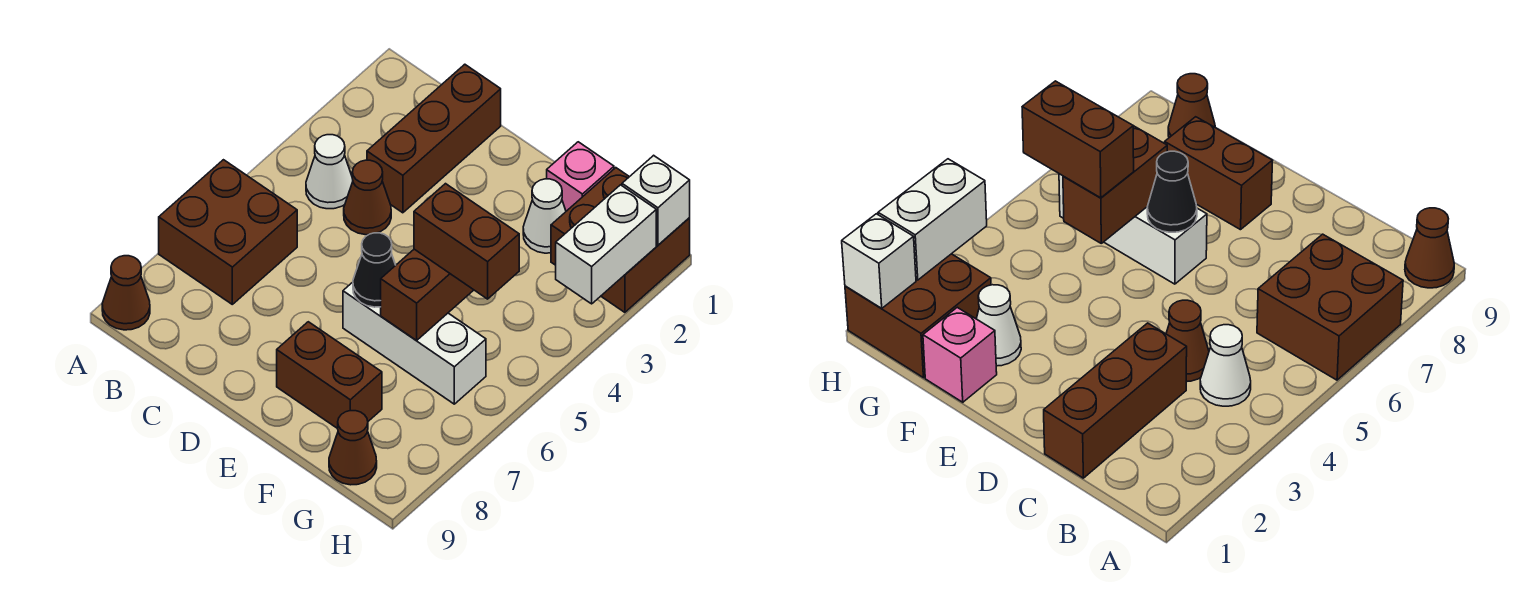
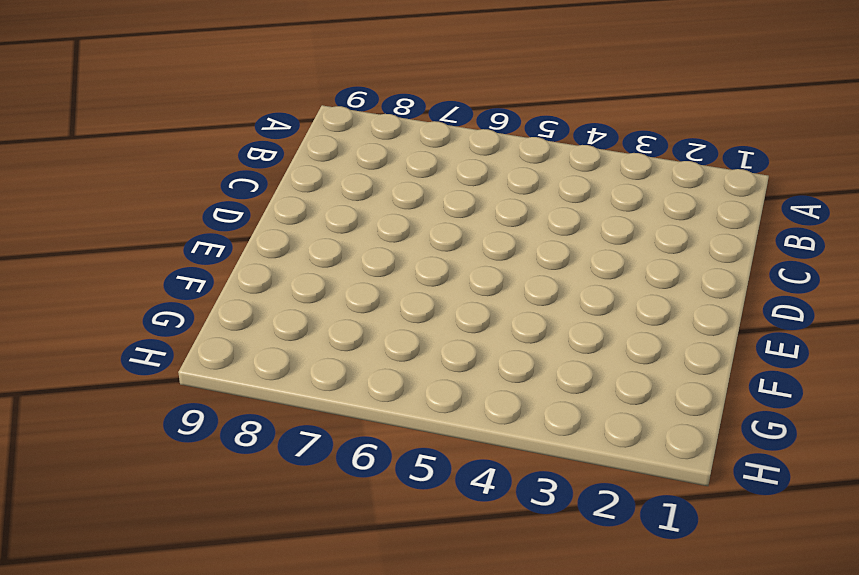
none -> brown brick A6:B7 level 1
none -> brown cone A9 level 1
none -> white cone B4 level 1

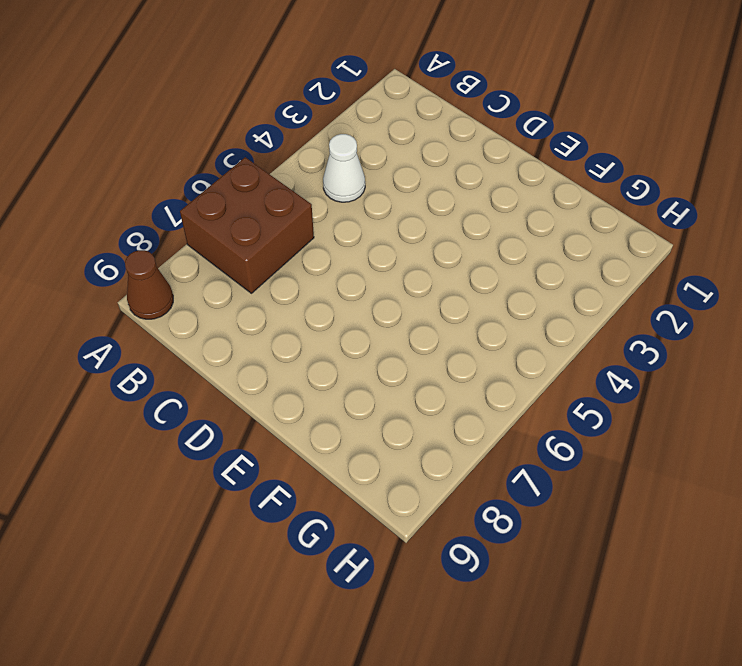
none -> brown brick C1:C3 level 1
none -> brown cone C4 level 1
none -> white brick E6:G6 level 1

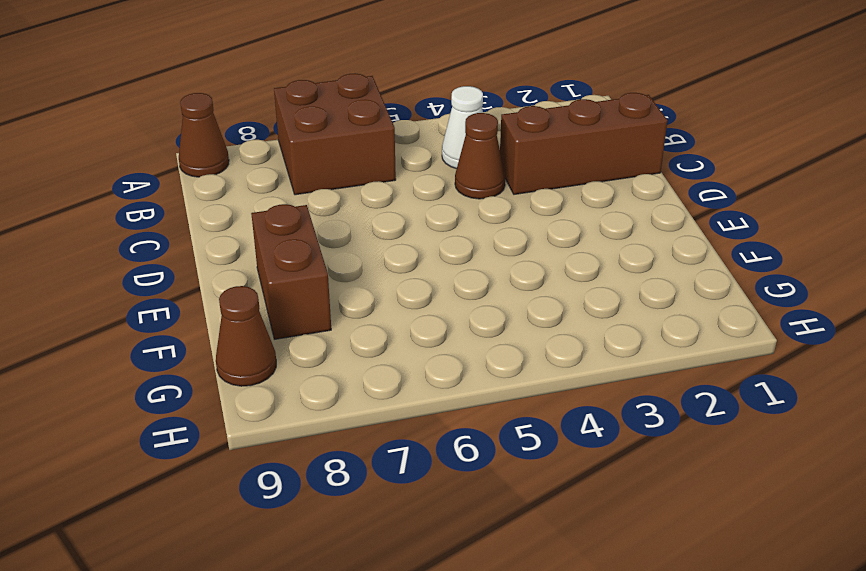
none -> white brick E6:G6 level 1
none -> pink brick F1 level 1
none -> white cone F2 level 1

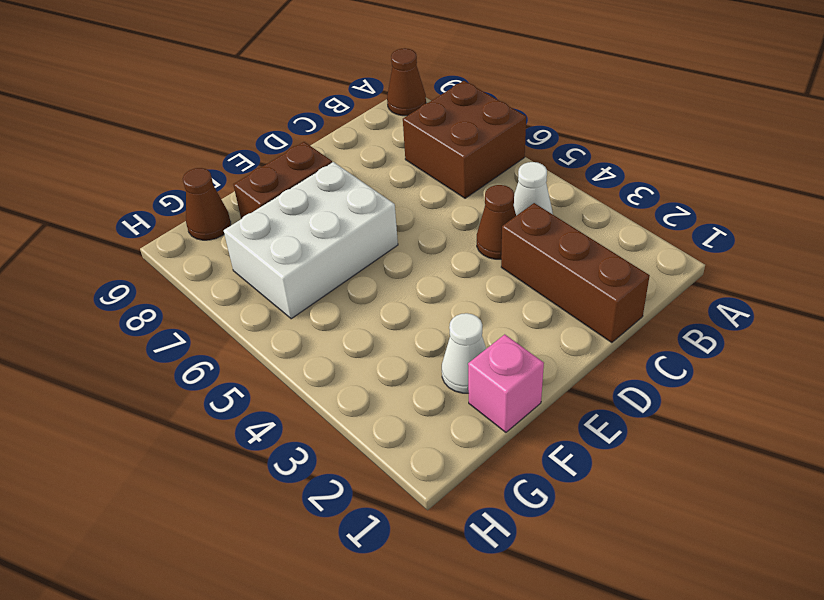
white brick E6:G7 level 1 -> white brick E6:G6 level 1
none -> brown brick G1:H2 level 1
none -> black cone E6 level 2
none -> brown brick F5:F6 level 2

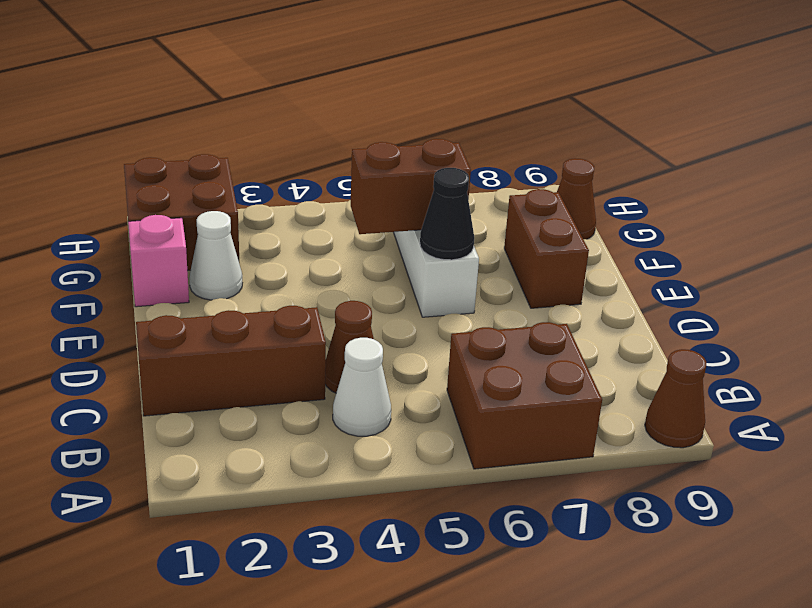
none -> white brick H1 level 2
none -> white brick H2:H3 level 2
none -> brown brick F5:G5 level 3

